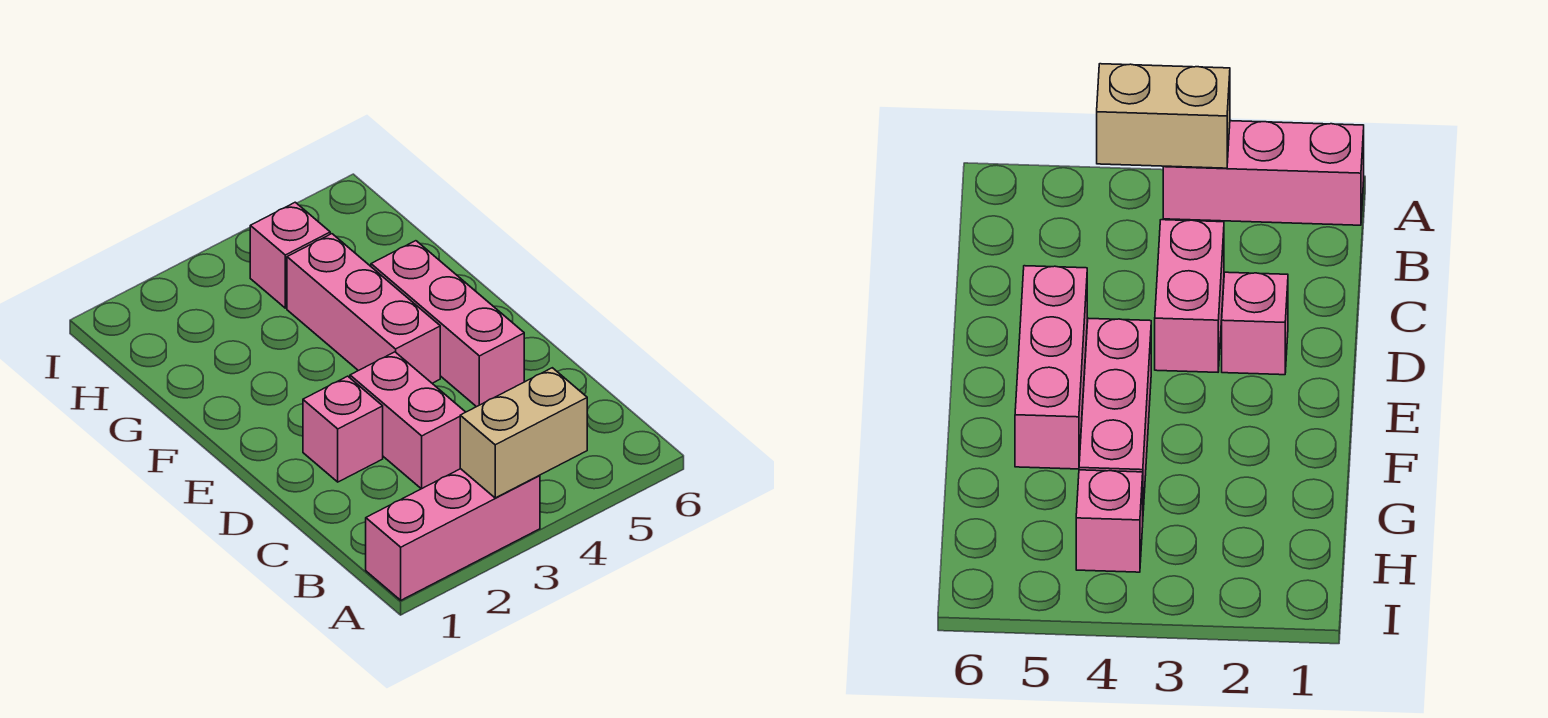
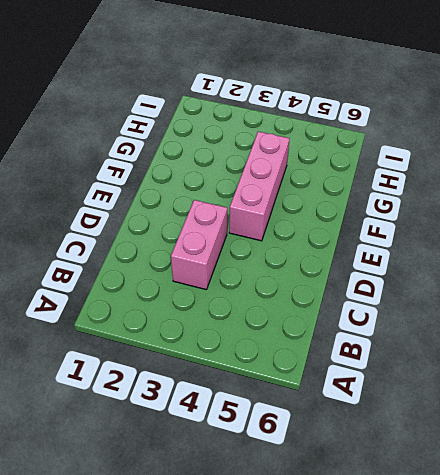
none -> pink brick A1:A3 level 1
none -> pink brick D2 level 1

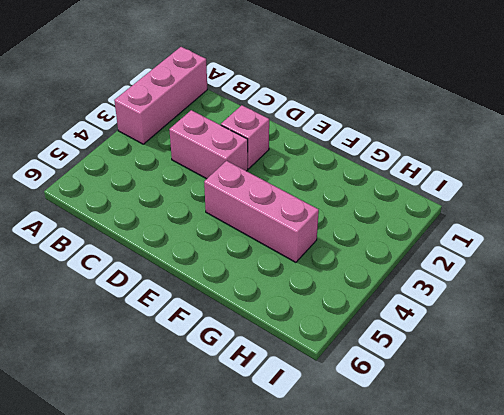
none -> pink brick D5:F5 level 1
none -> pink brick H4 level 1

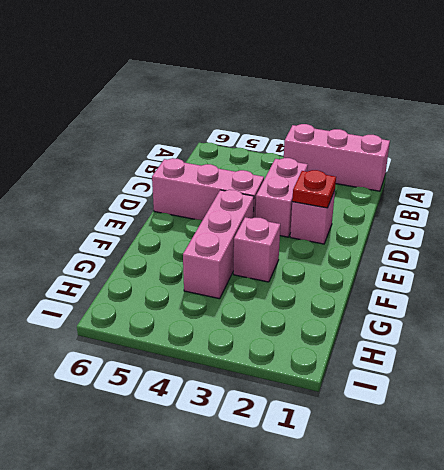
red plate D2 level 2 -> none
pink brick D4:D6 level 1 -> pink brick D5:F5 level 1
pink brick F3 level 1 -> pink brick H4 level 1
none -> tan brick A3:A4 level 2

